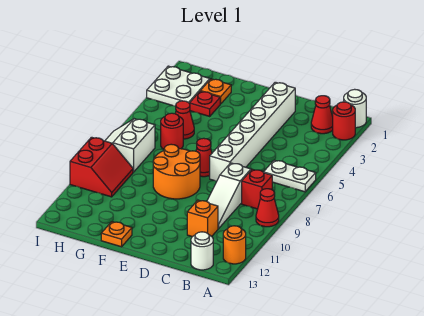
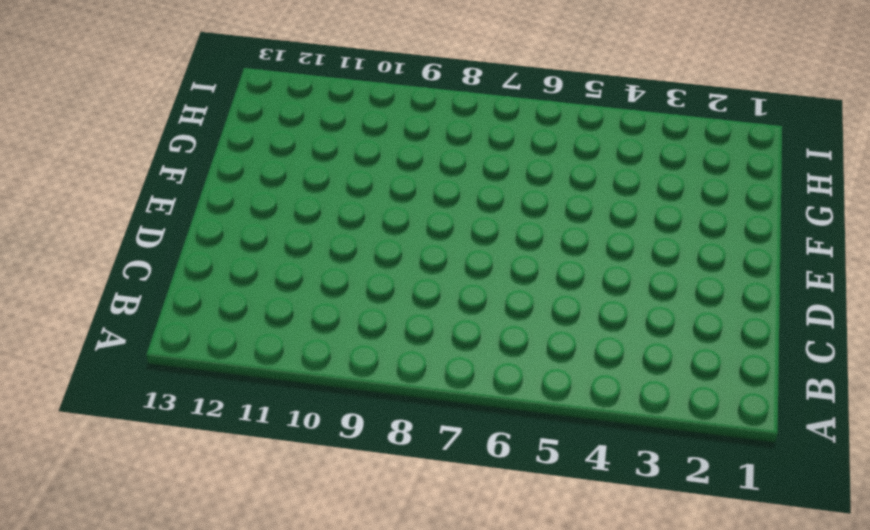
none -> white round brick A1 level 1
none -> red round brick A2 level 1
none -> white plate A6:B6 level 1

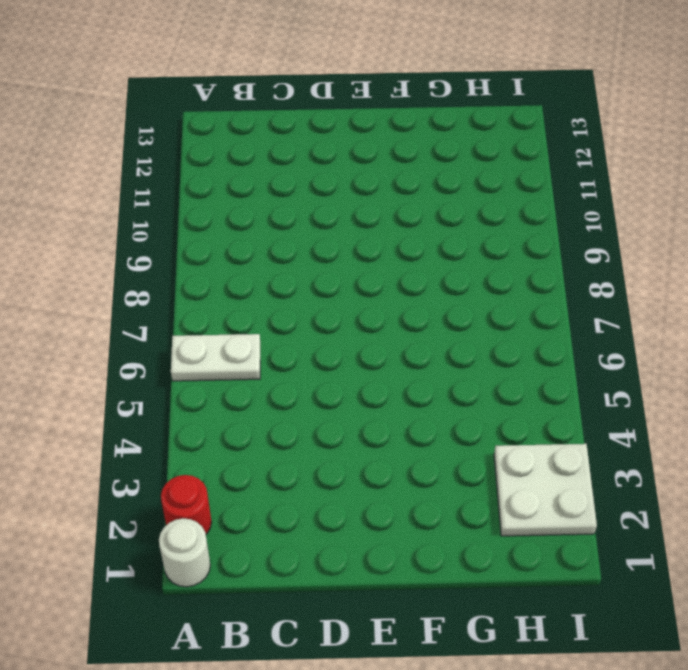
none -> red cone A9 level 1
none -> orange round brick A12 level 1
none -> red cone B2 level 1

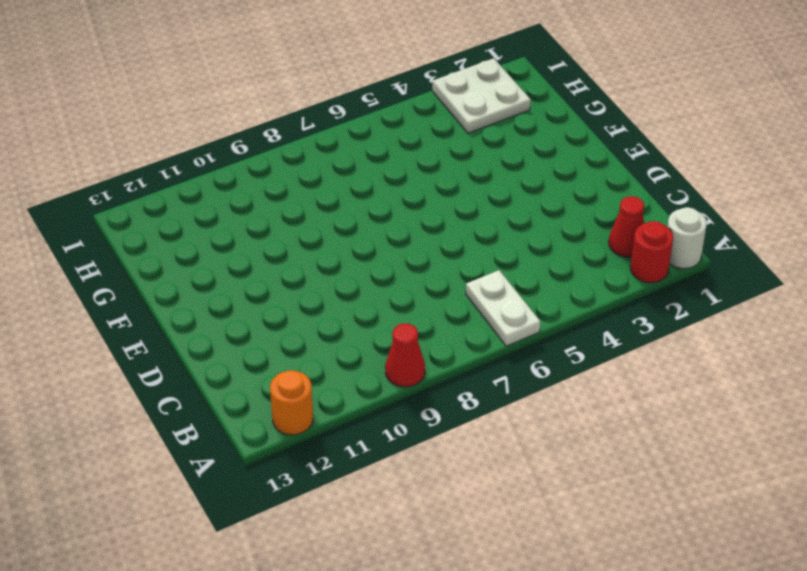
none -> red brick B8 level 1
none -> white round brick B13 level 1
none -> white slope C8:C10 level 1 top 8

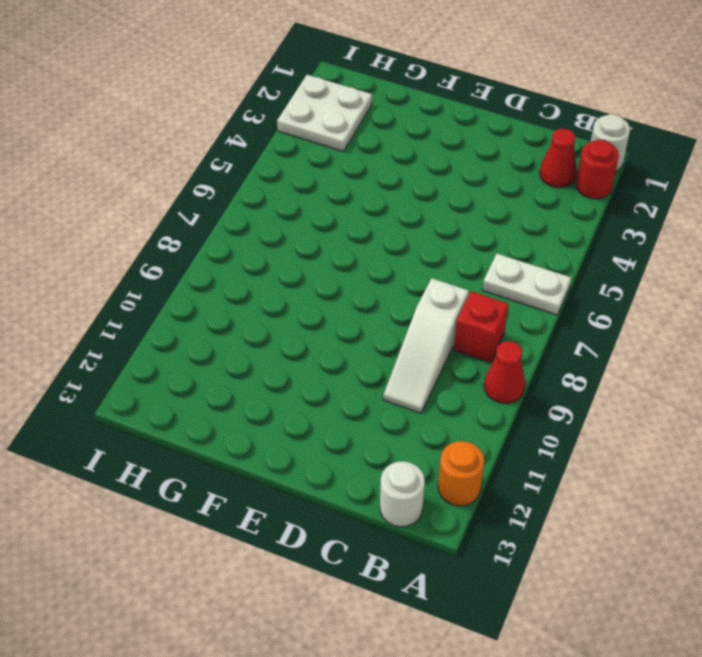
none -> orange brick C11 level 1
none -> white brick D2:D7 level 1
none -> red cone E7 level 1

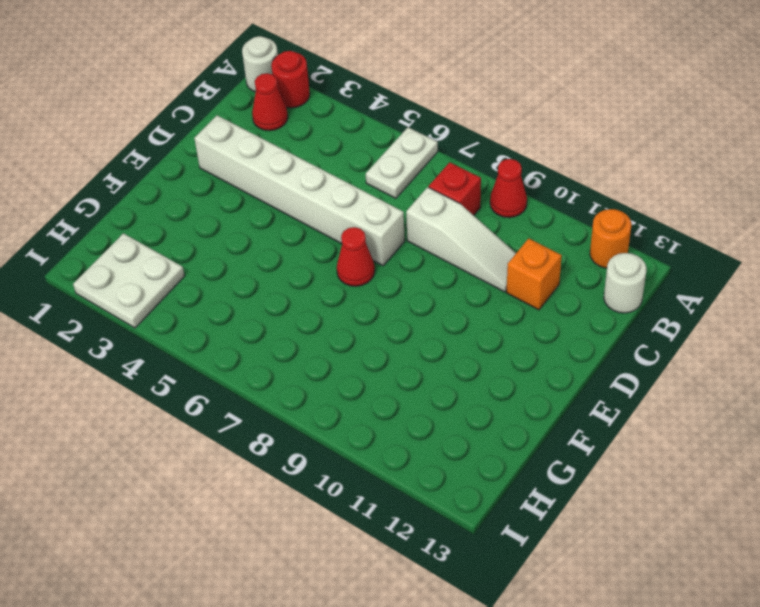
none -> orange round brick E8:F9 level 1
none -> orange plate F13 level 1
none -> orange plate G2 level 1

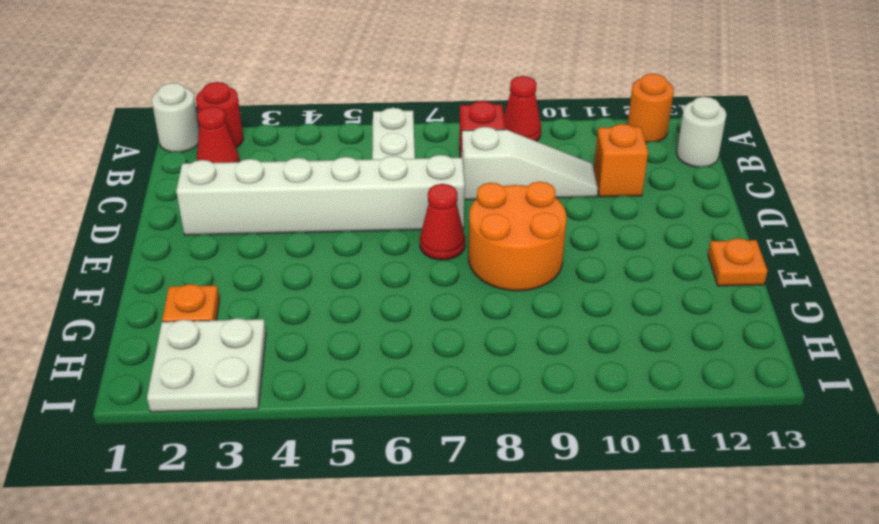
none -> red plate G3 level 1
none -> red cone G5 level 1
none -> red round brick G6 level 1

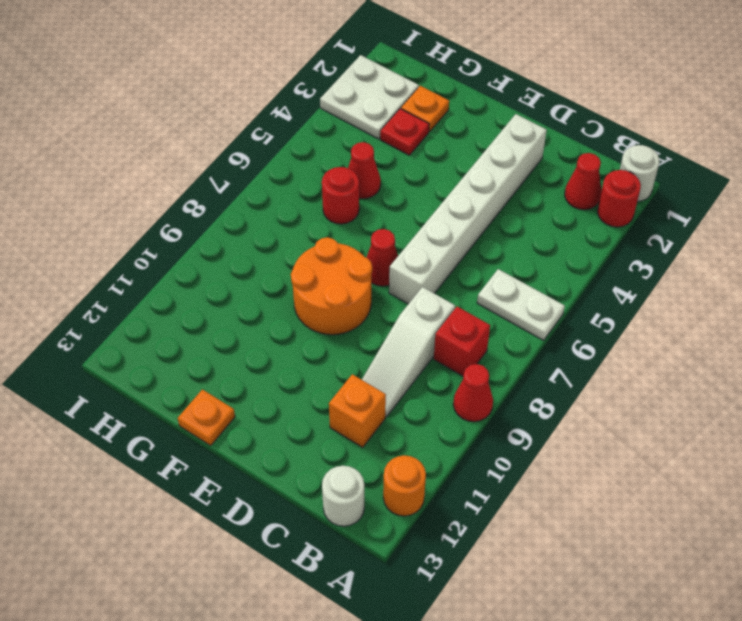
none -> white slope H7:I8 level 1 top H
none -> red slope H9:I10 level 1 top I

